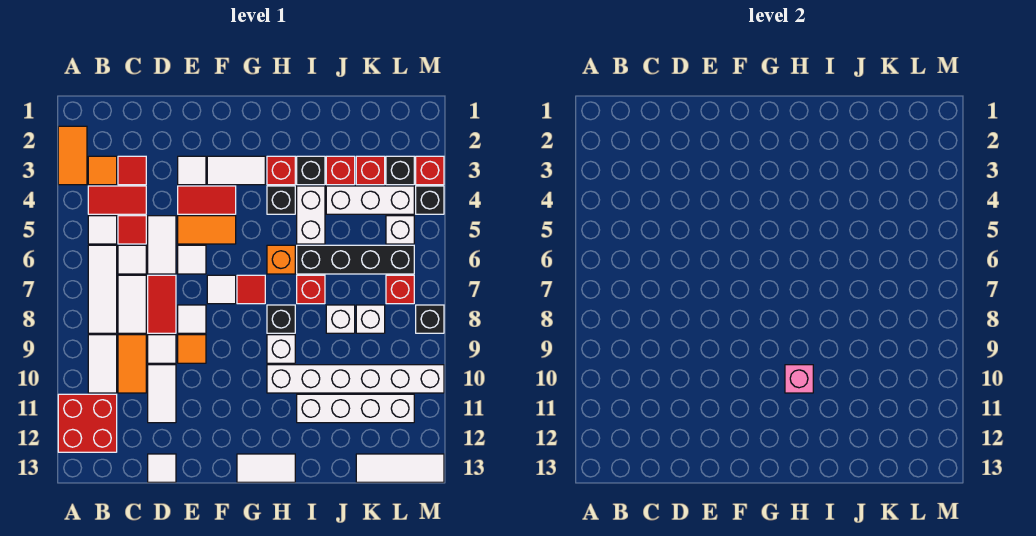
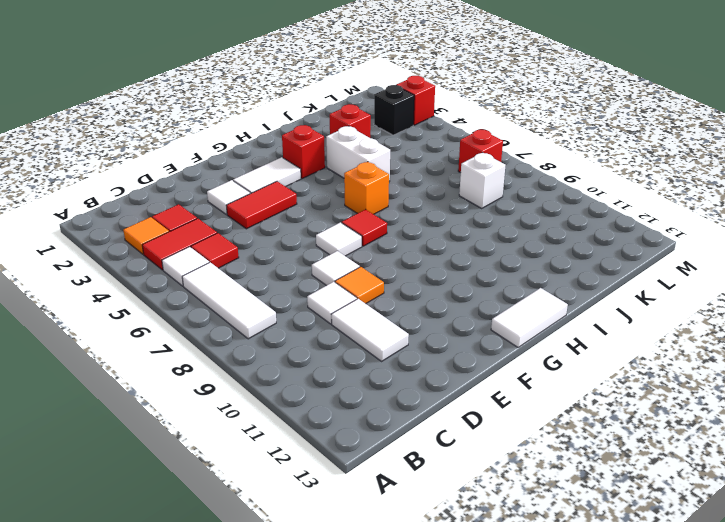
none -> orange tile A2:A3 level 1
none -> red brick A11:B12 level 1
none -> white tile B9:B10 level 1
none -> white tile C6 level 1

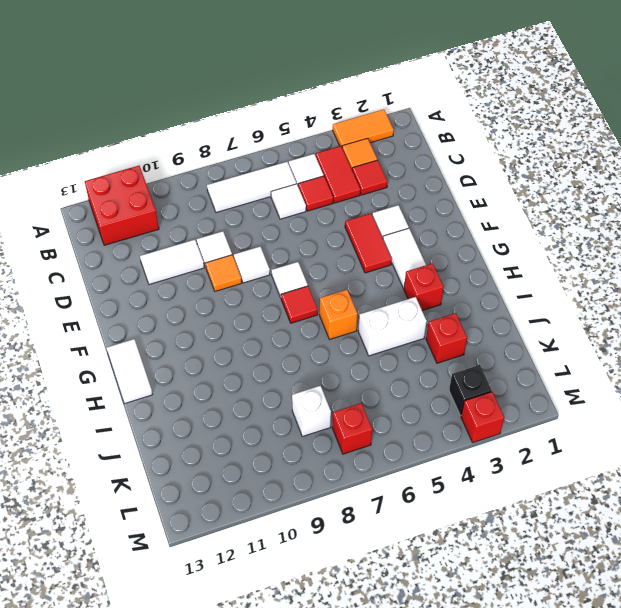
none -> white tile B9:B10 level 1
none -> white tile C7:C8 level 1
none -> orange tile C9:C10 level 1
none -> white tile D5:D6 level 1

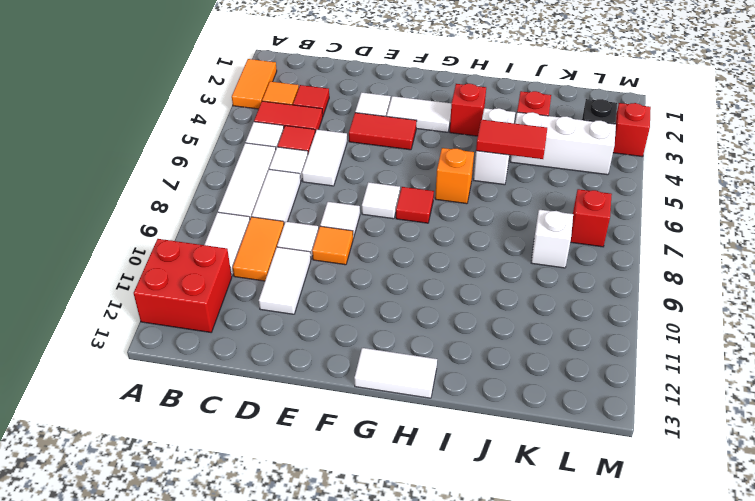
red tile I5:J5 level 2 -> red tile D7:D8 level 1
none -> white tile D13 level 1
none -> orange tile E5:F5 level 1
none -> white tile E6 level 1
none -> black brick H4 level 1

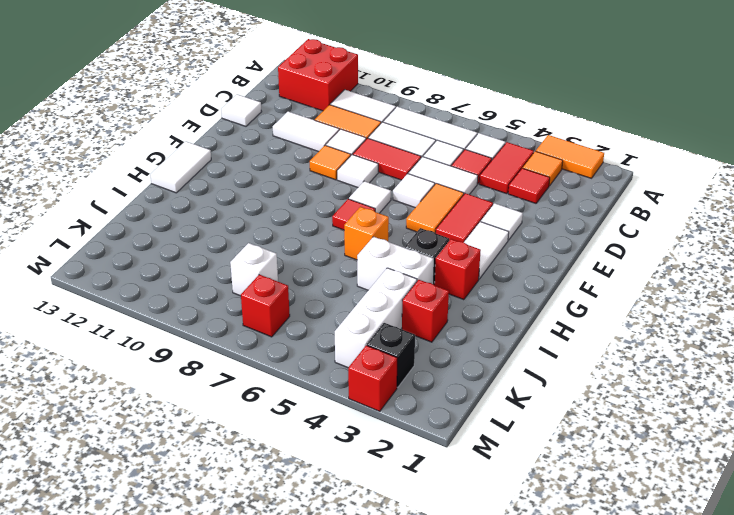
none -> black brick H8 level 1
none -> white brick H9 level 1
none -> white brick H10:M10 level 1
none -> black brick I3 level 1

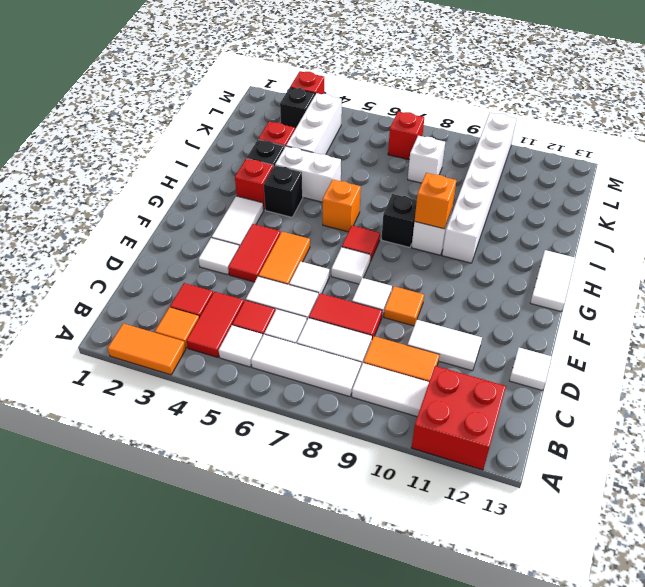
orange brick H9 level 2 -> none
none -> white tile D9 level 1
none -> black brick I6:L6 level 1
none -> red brick I7 level 1
none -> white brick I11:L11 level 1

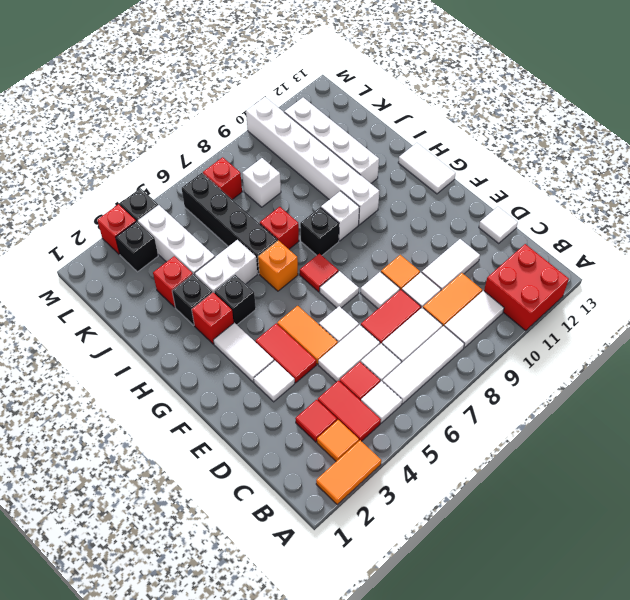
none -> white brick J8 level 1
none -> red brick K3 level 1
none -> white tile K13:M13 level 1
none -> white brick L5 level 1

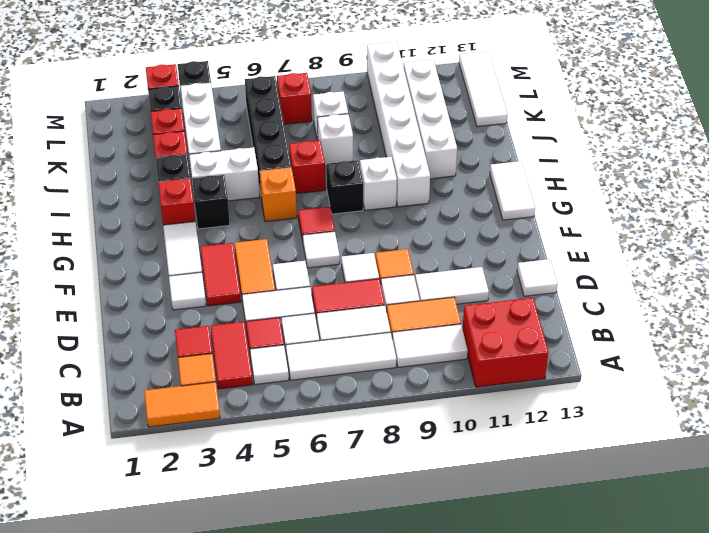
none -> white brick L5 level 1
none -> black brick M8 level 1
none -> pink brick H10 level 2

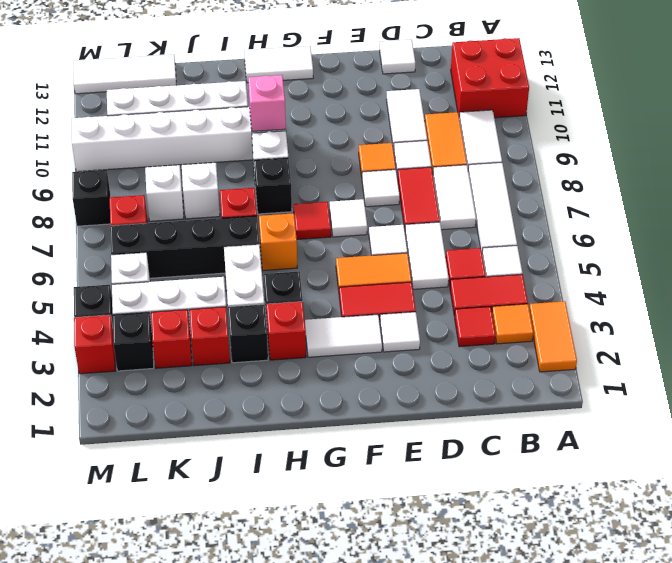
none -> white tile C6 level 1

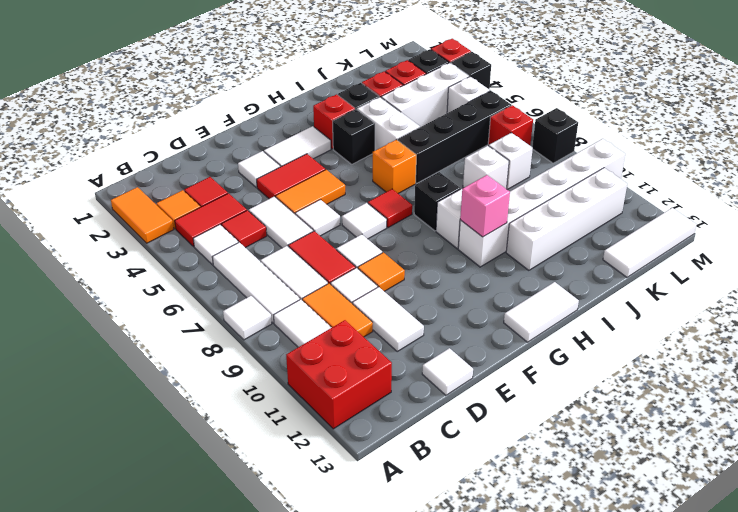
white tile A8 level 1 -> white tile C6 level 1
none -> red brick I7 level 1

